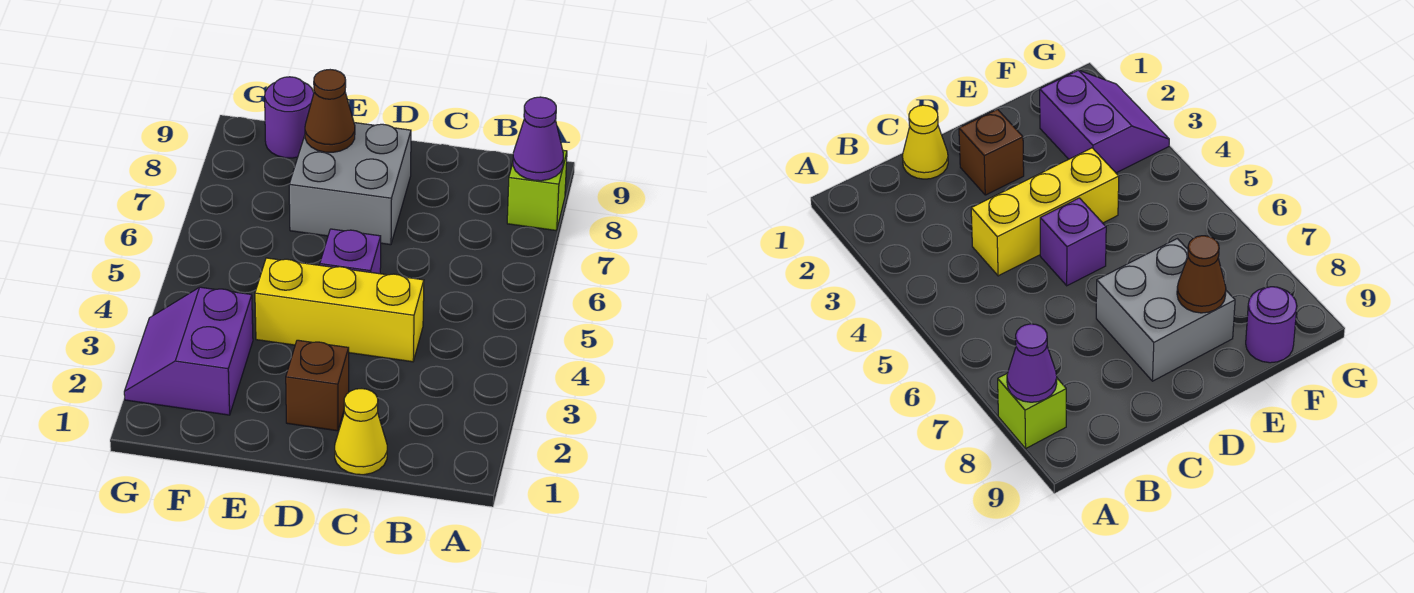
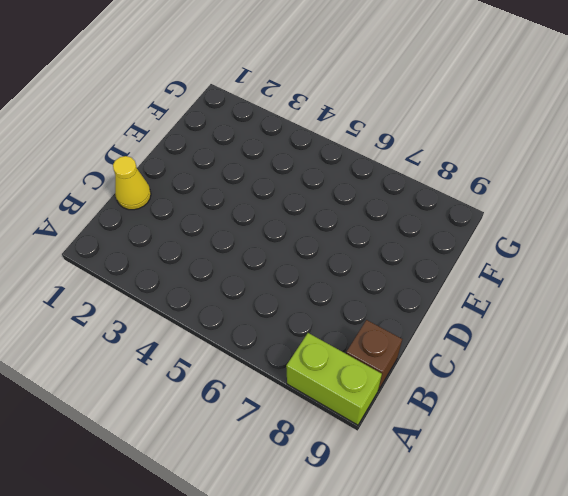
lime brick A8:A9 level 1 -> lime brick A8 level 1
brown brick B9 level 1 -> brown brick D2 level 1
none -> yellow brick C4:E4 level 1
none -> purple brick D5 level 1

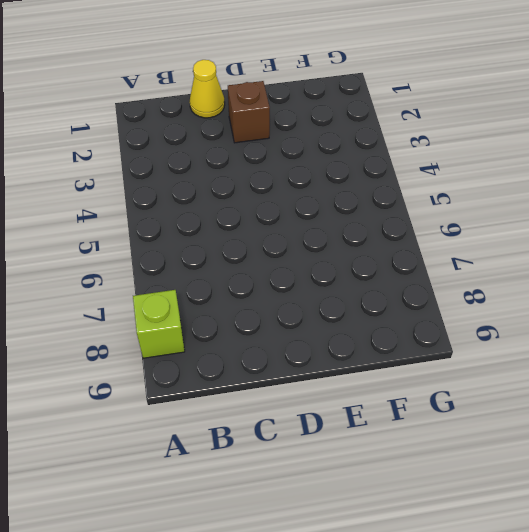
none -> yellow brick C4:E4 level 1
none -> purple brick D5 level 1

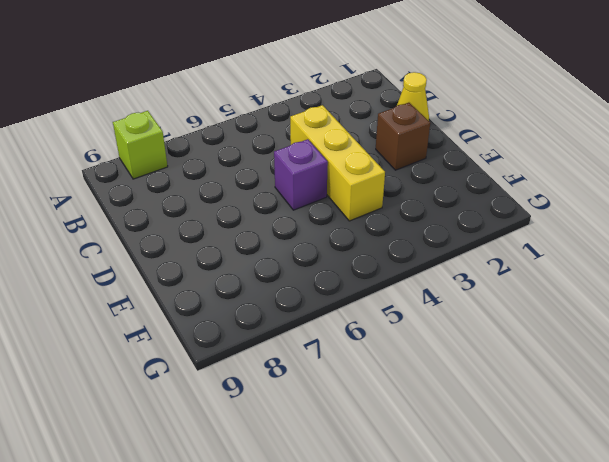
none -> grey brick D7:E8 level 1
none -> purple slope F2:G3 level 1 top F

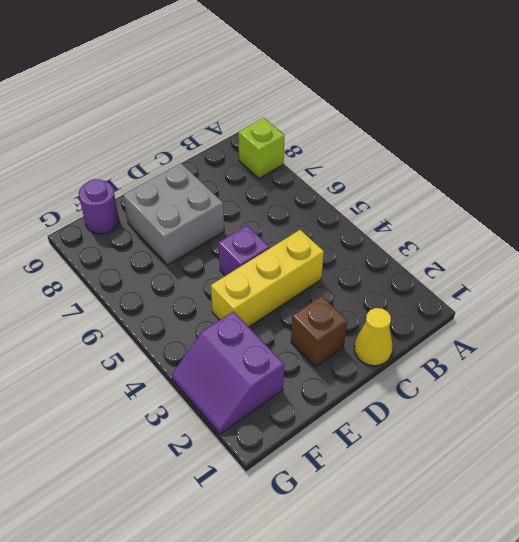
none -> purple cone A8 level 2
none -> brown cone E8 level 2

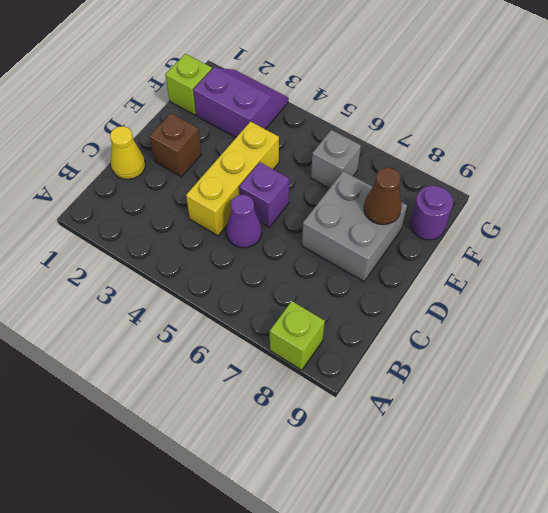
purple cone C5 level 1 -> purple cone A8 level 2
lime brick F1 level 1 -> none
grey brick F6 level 1 -> none

